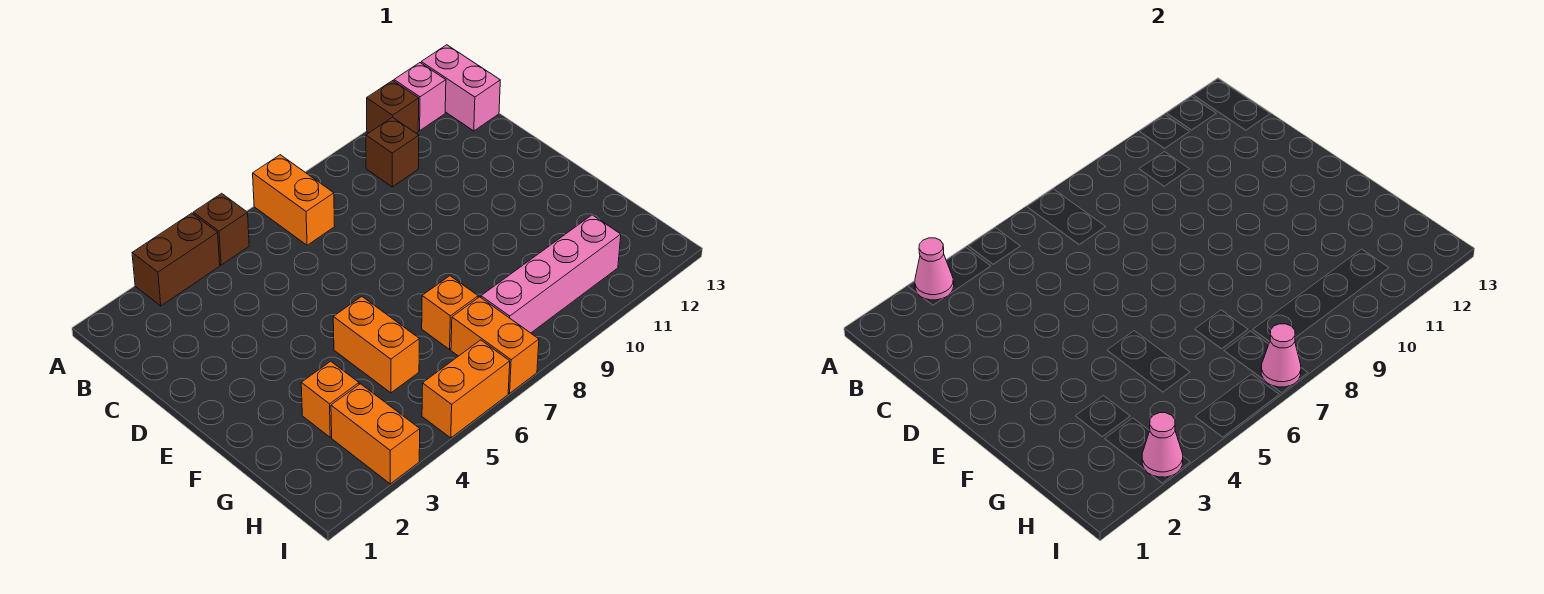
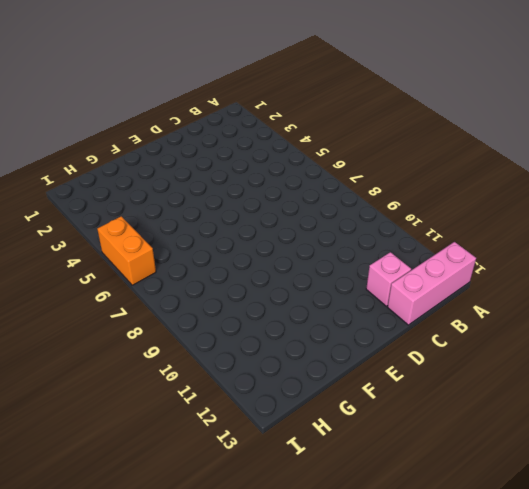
pink brick A13:C13 level 1 -> pink brick A13:B13 level 1
pink brick C12 level 1 -> pink brick A12 level 1
none -> brown brick A3:A4 level 1
none -> brown brick A5 level 1
none -> orange brick A7:B7 level 1

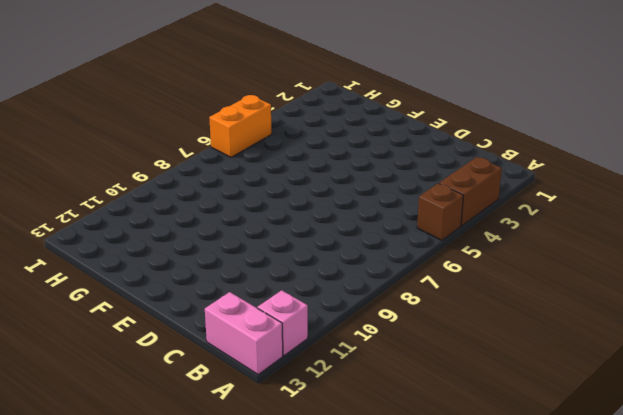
none -> orange brick A7:B7 level 1
none -> brown brick A11 level 1
none -> brown brick B10 level 1

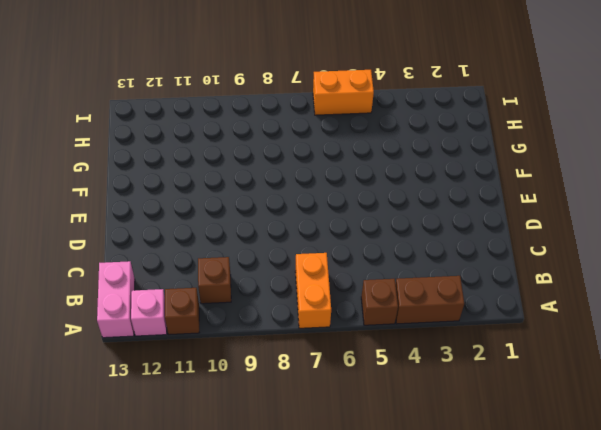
none -> orange brick F5:G5 level 1
none -> orange brick G3 level 1
none -> orange brick G7 level 1

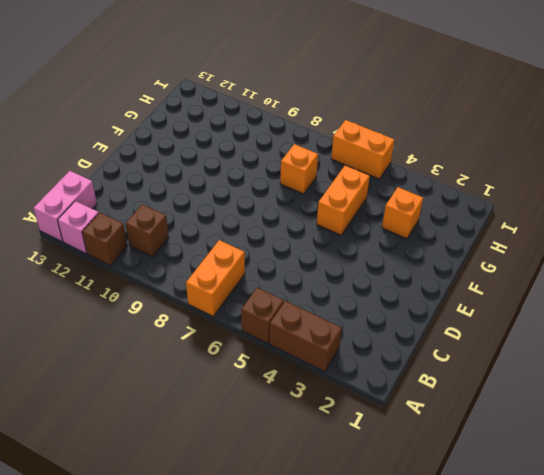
none -> orange brick H3:I3 level 1
none -> orange brick H7:I7 level 1
none -> pink brick H8:H11 level 1

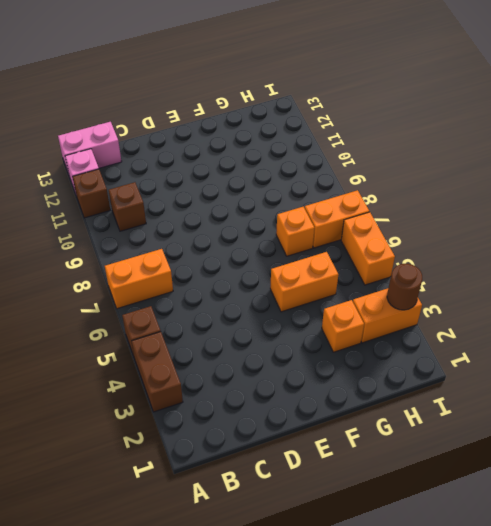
brown round brick I3 level 2 -> pink cone I3 level 2
none -> pink brick H8:H11 level 1
none -> pink cone A3 level 2
none -> pink cone I7 level 2

